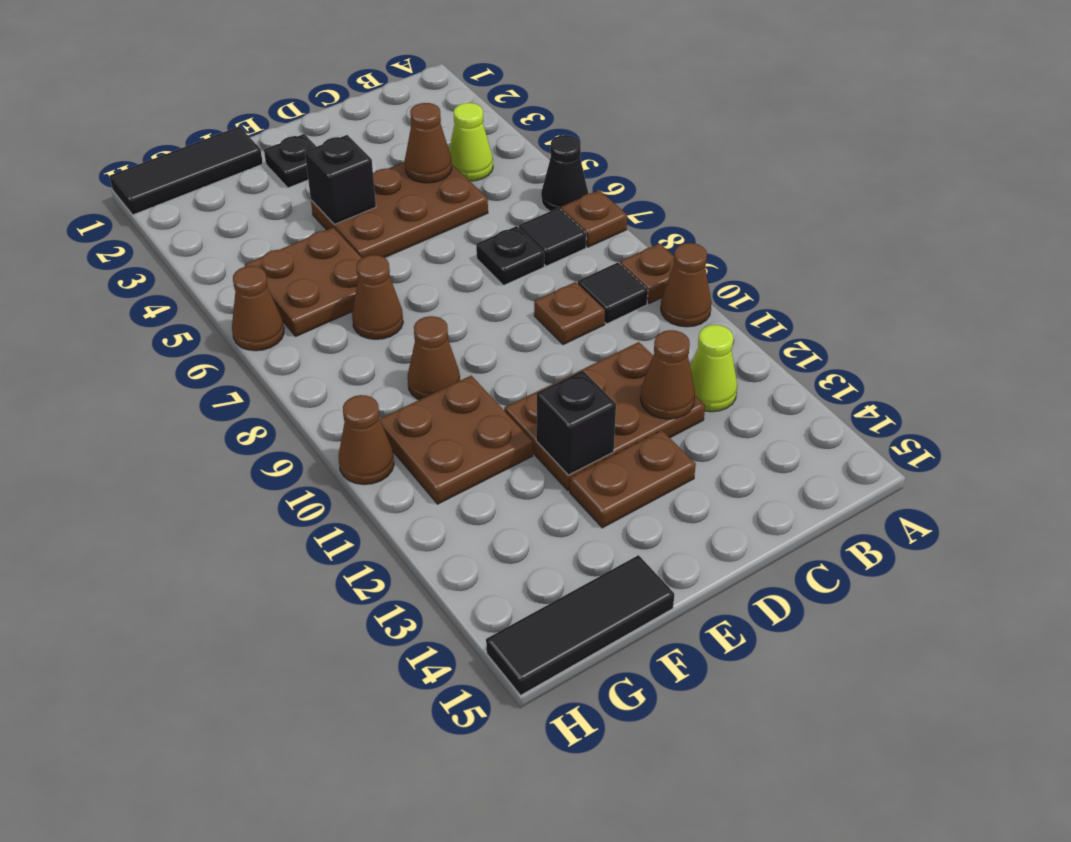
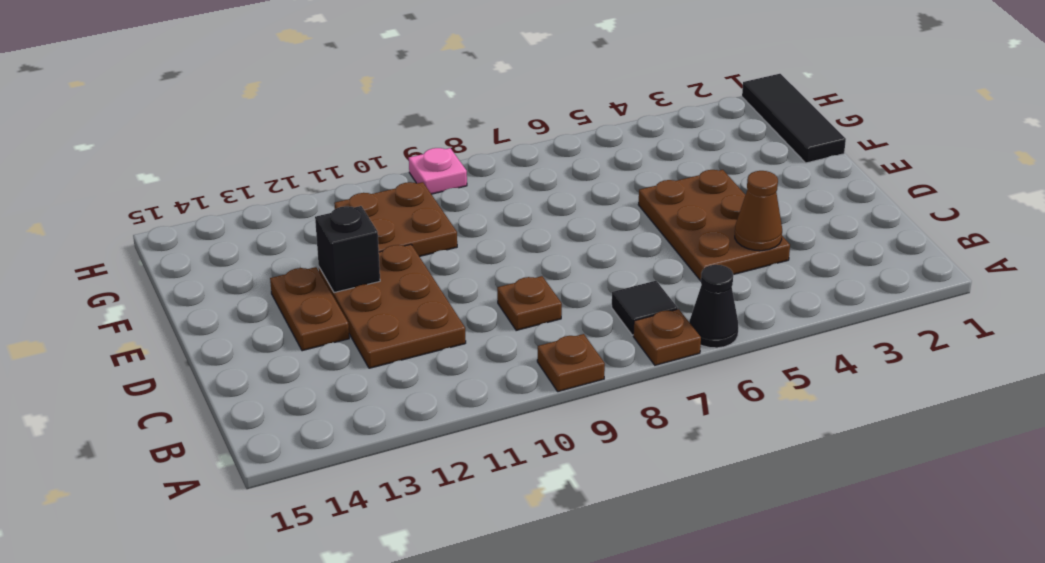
pink plate H9 level 1 -> none
none -> brown cone A10 level 1
none -> lime cone B4 level 1
none -> black tile B9 level 1

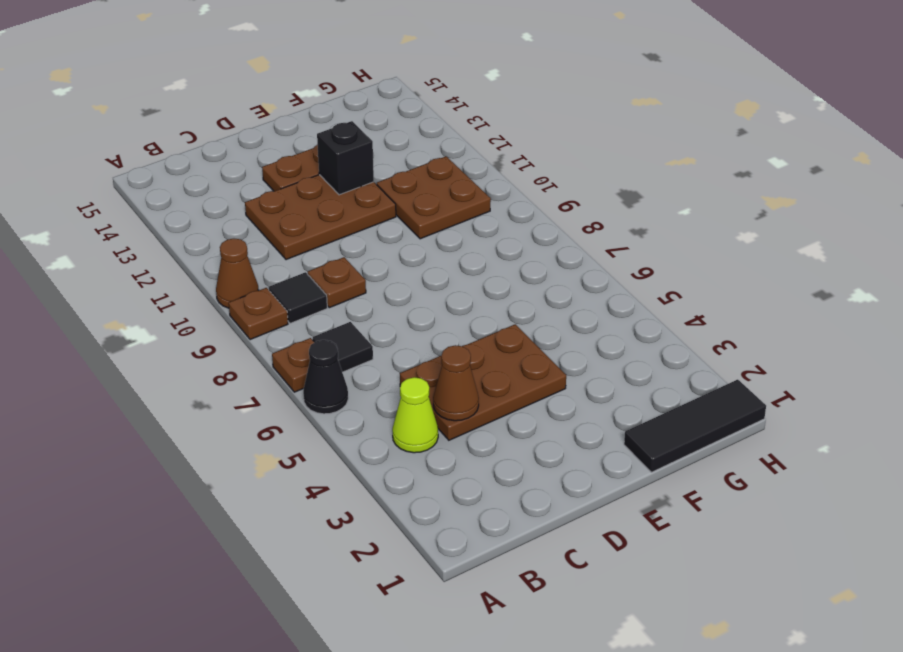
none -> lime cone B12 level 1
none -> black plate C7 level 1
none -> black plate E2 level 1

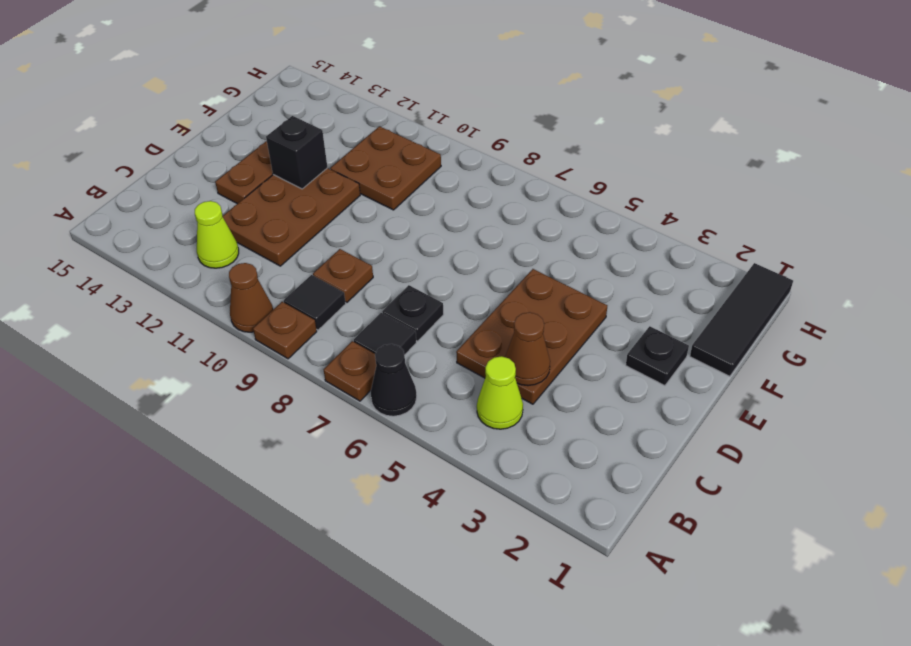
none -> brown plate F5:G6 level 1
none -> brown cone F7 level 1
none -> brown cone F9 level 1

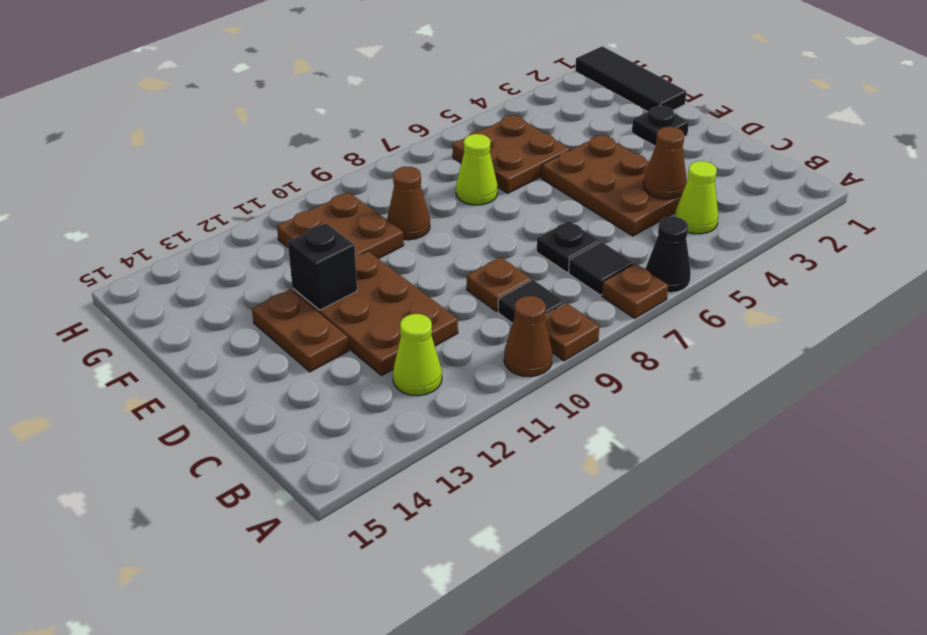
lime cone F7 level 1 -> brown cone F7 level 1
none -> black tile F15:H15 level 1
none -> brown cone H6 level 1
none -> brown cone H10 level 1

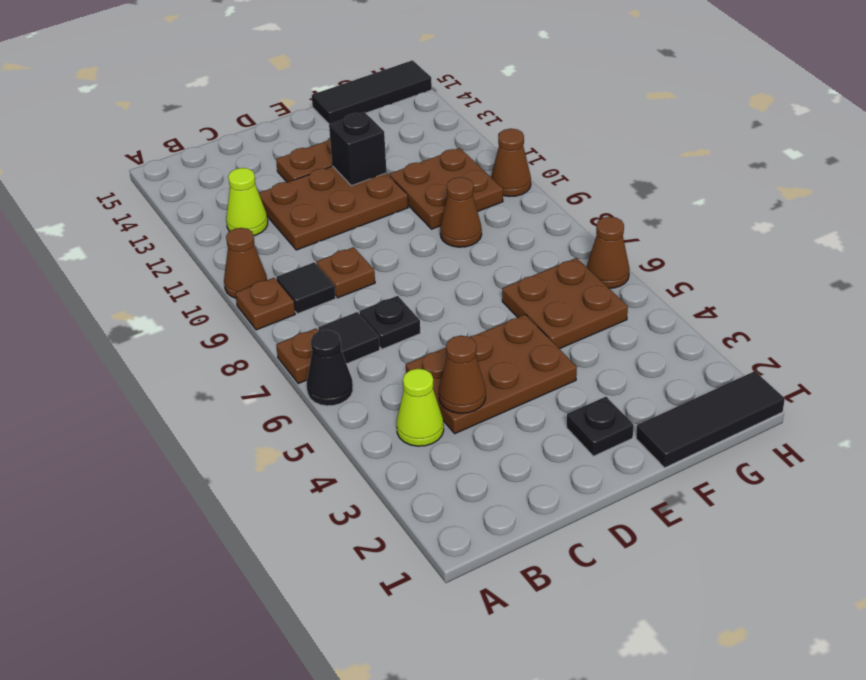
none -> brown cone F7 level 1
none -> brown cone C12 level 2
none -> black brick E4 level 2

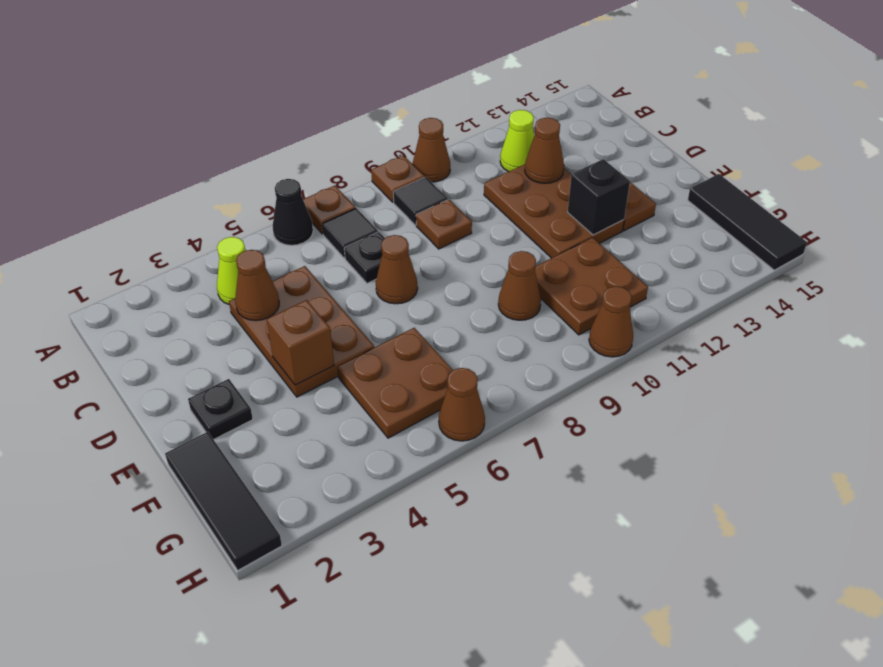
brown cone D7 level 1 -> brown cone F7 level 1
brown brick E4 level 2 -> black brick E4 level 2

